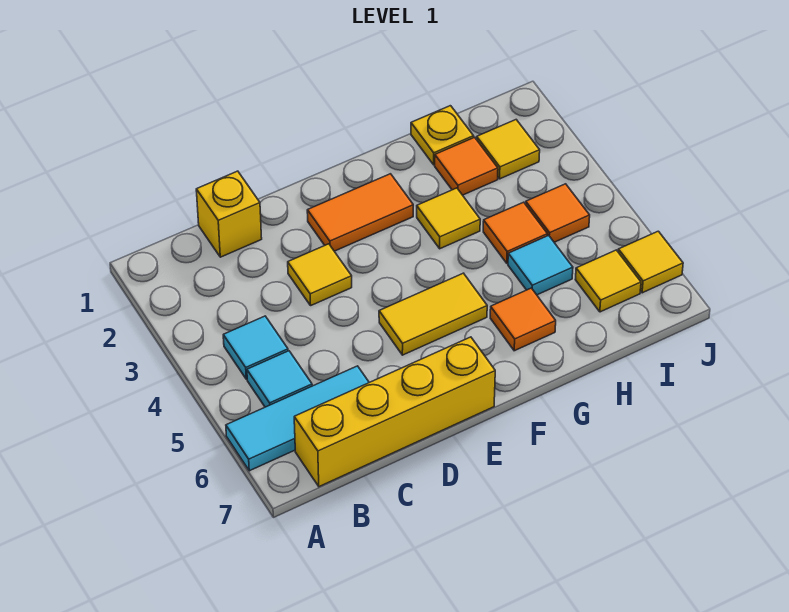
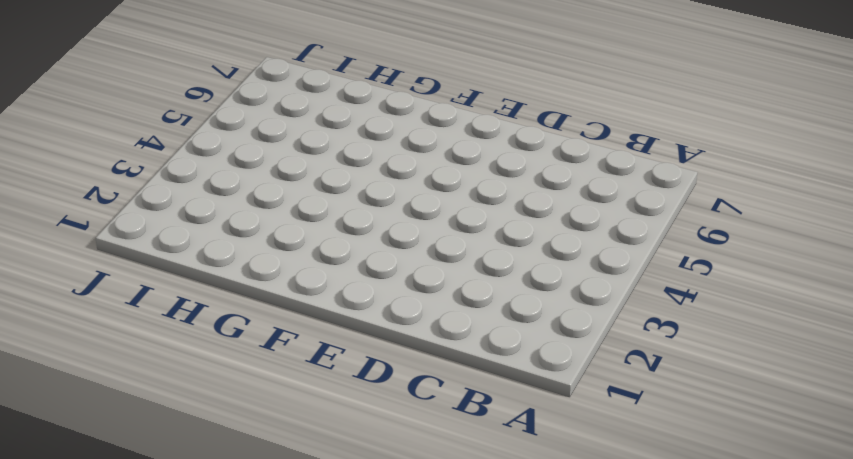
none -> cyan tile A6:C6 level 1
none -> cyan tile B4 level 1
none -> cyan tile B5 level 1

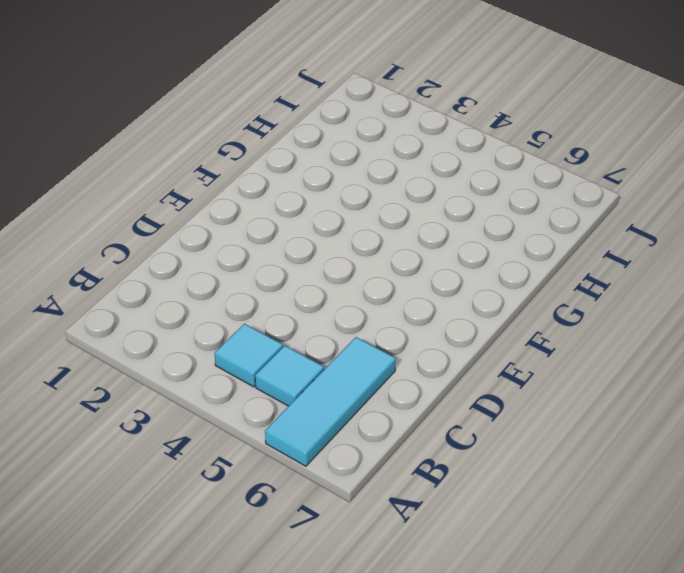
none -> yellow brick B7:E7 level 1
none -> yellow brick C1 level 1
none -> yellow tile D3 level 1

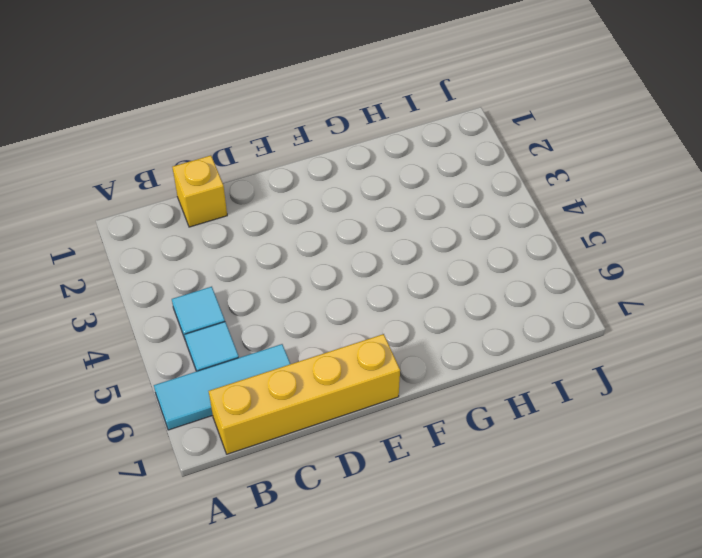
none -> yellow tile D3 level 1
none -> orange tile E2:F2 level 1
none -> yellow tile E5:F5 level 1

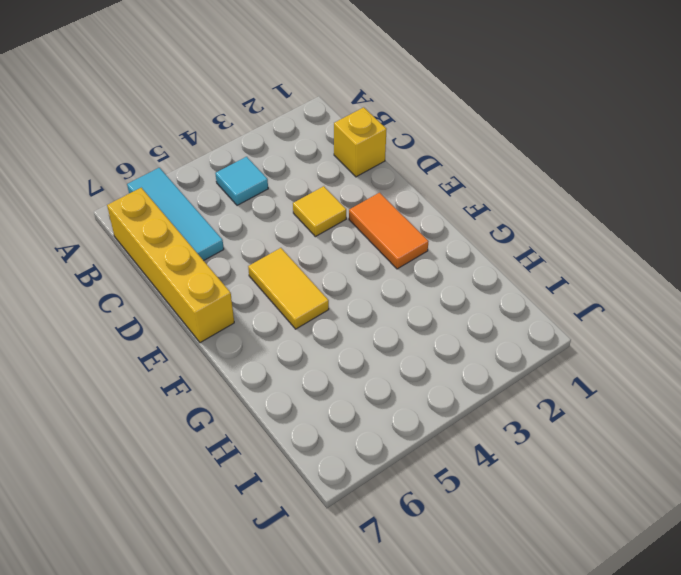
none -> cyan tile B5 level 1
none -> yellow tile G3 level 1
none -> orange tile G6 level 1

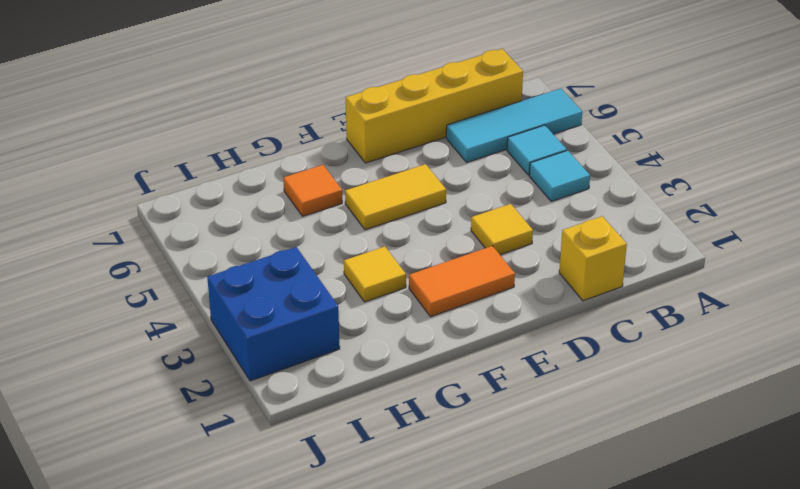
blue brick I2:J3 level 1 -> yellow tile I2 level 1
none -> yellow plate H1 level 1
none -> orange tile H2 level 1
none -> orange tile H4 level 1

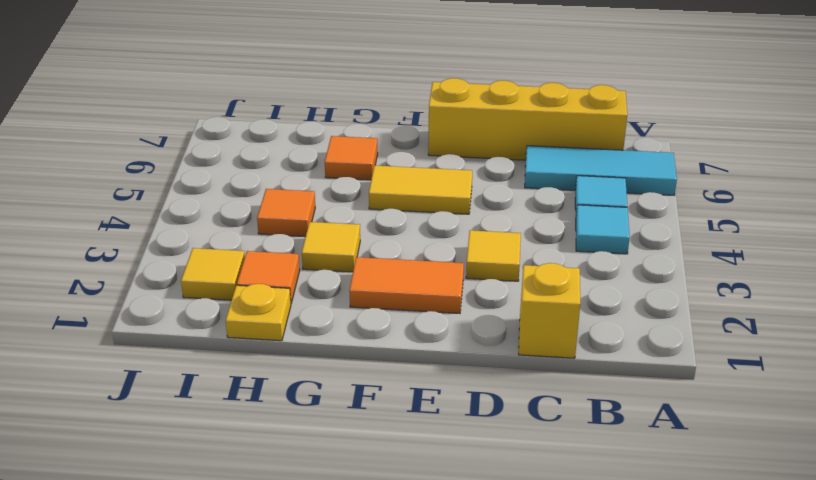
none -> cyan tile H5 level 1
none -> orange tile I4 level 1
none -> yellow tile I6 level 1

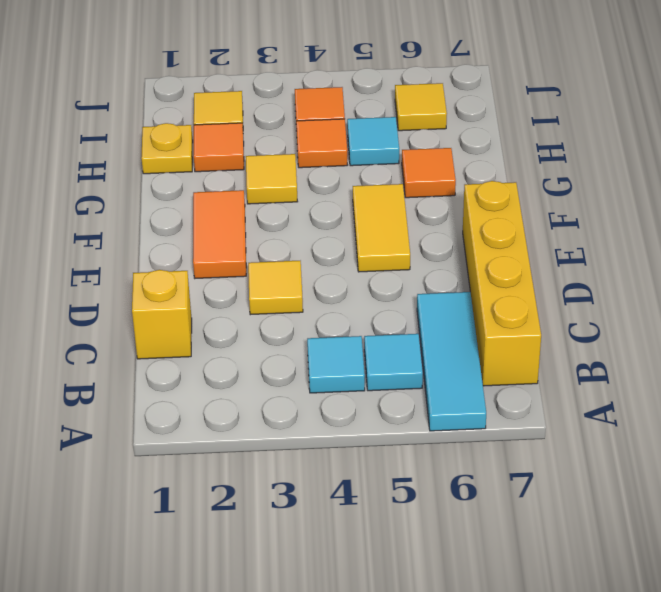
none -> yellow tile J6 level 1

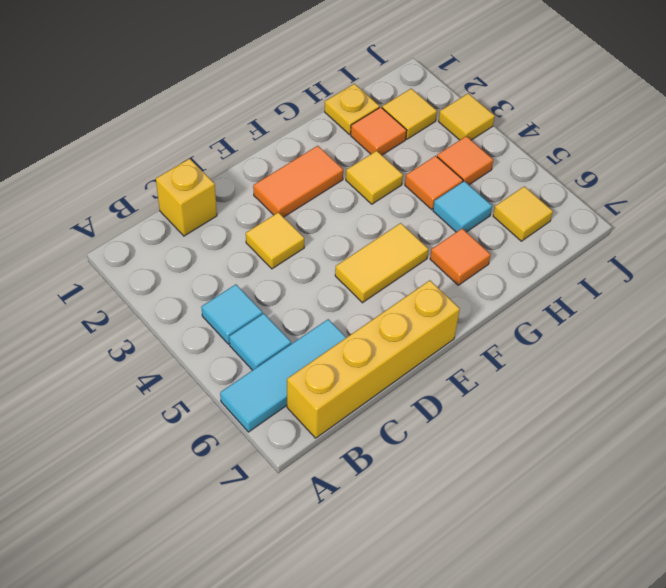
yellow tile J3 level 1 -> yellow tile J6 level 1

